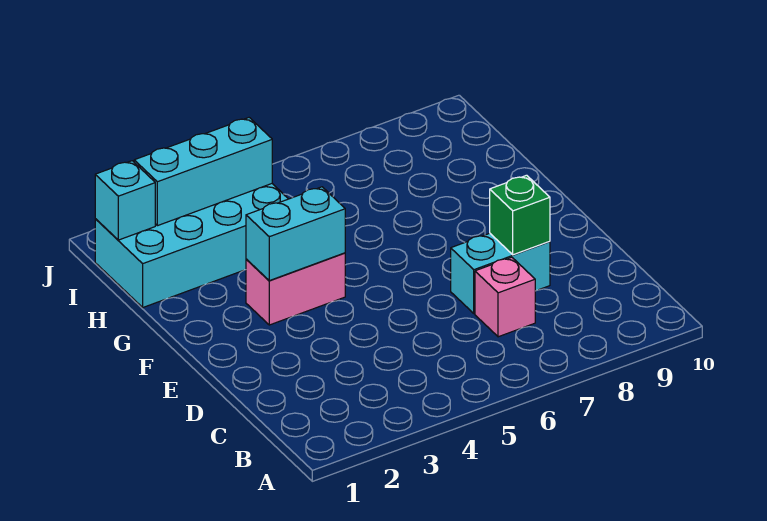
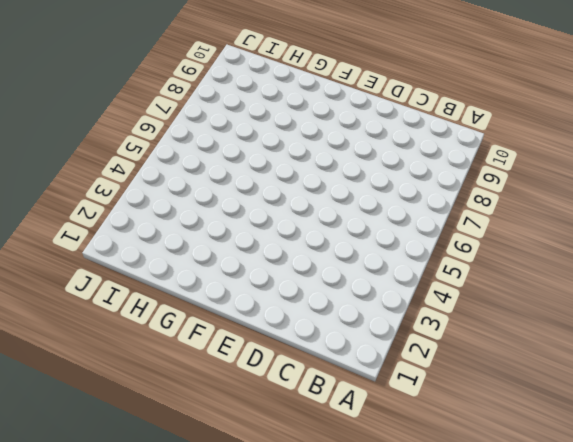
none -> pink brick C7 level 1
none -> cyan brick D7:D8 level 1

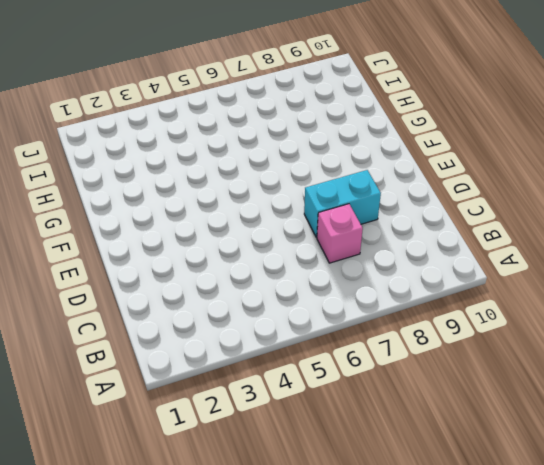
none -> pink brick F3:F4 level 1
none -> cyan brick H1:I4 level 1

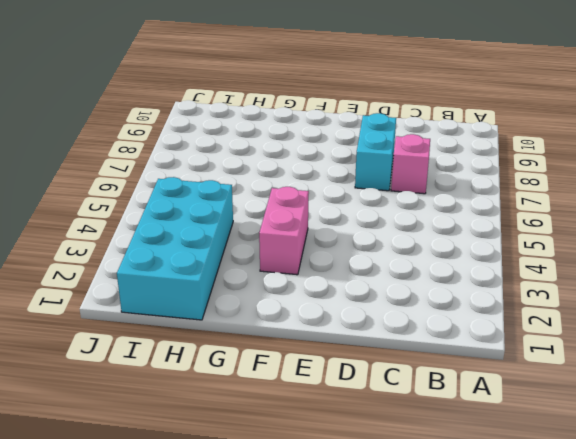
none -> green brick D8 level 2
none -> cyan brick F3:F4 level 2

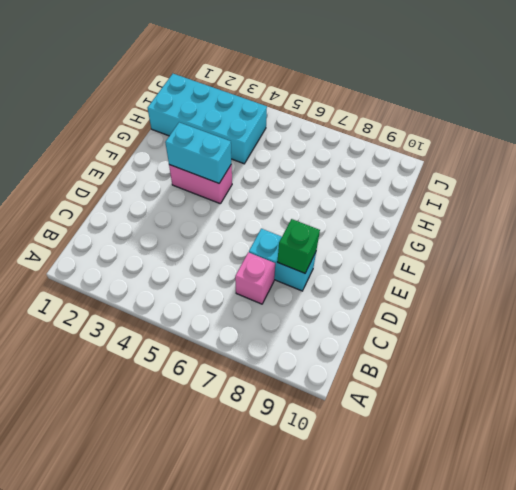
none -> cyan brick I1 level 2
none -> cyan brick I2:I4 level 2

